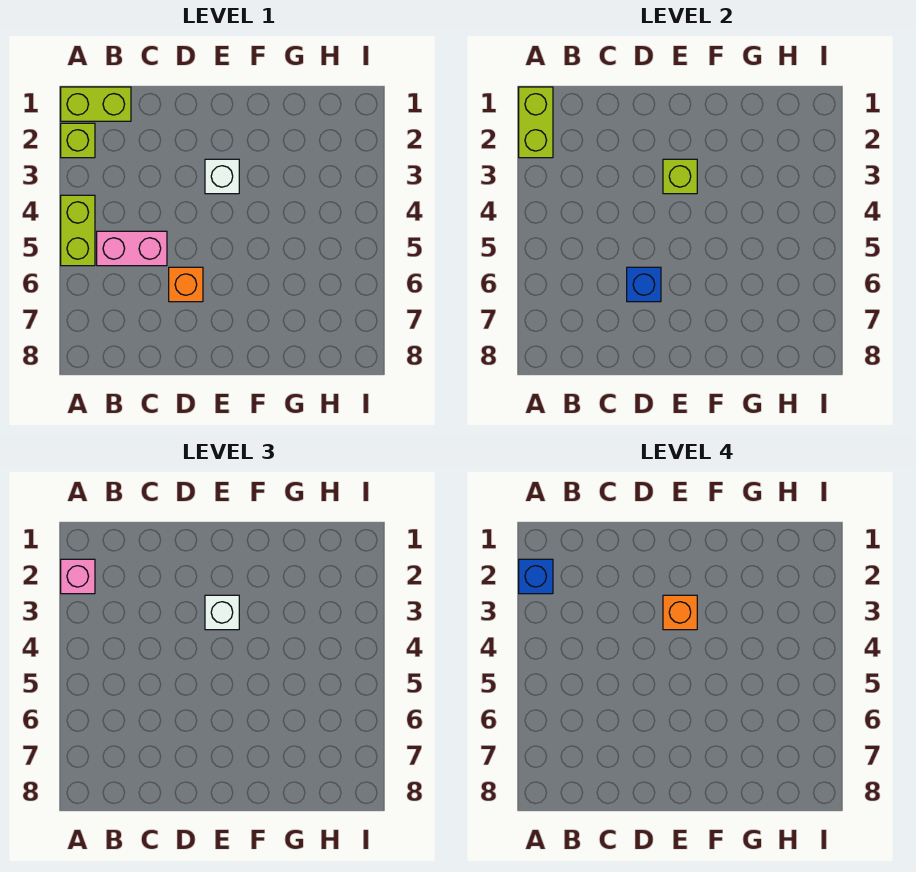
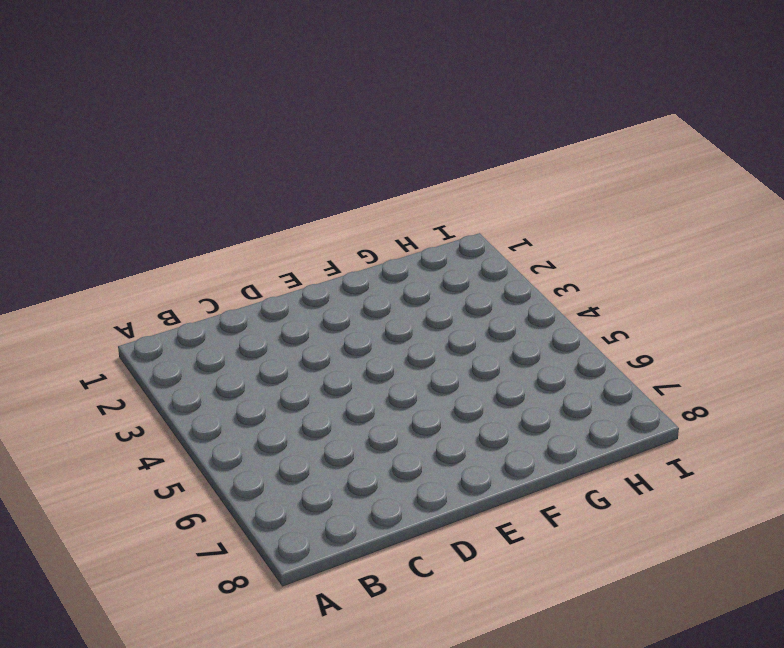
none -> lime brick A1:B1 level 1
none -> lime brick A2 level 1
none -> lime brick A4:A5 level 1

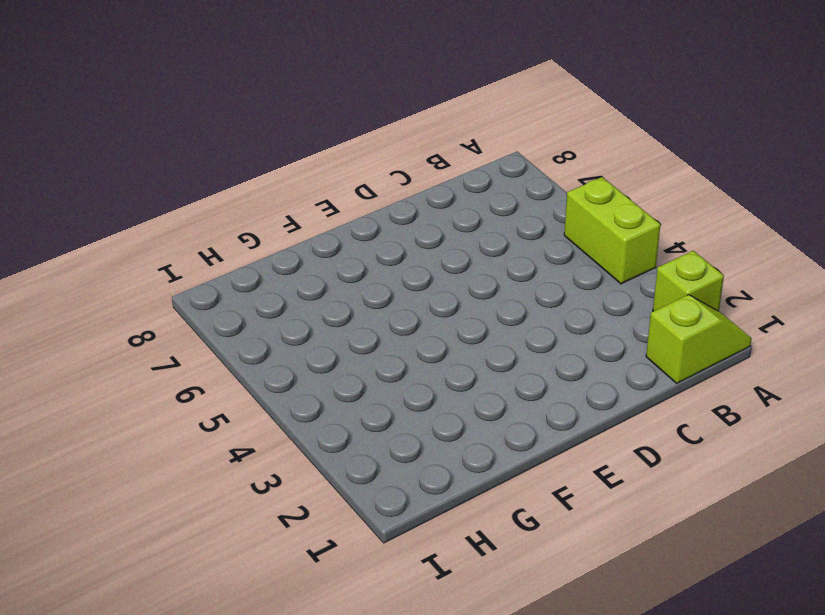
lime slope A1:B1 level 1 top B -> lime brick A1:B1 level 1
none -> pink brick B5:C5 level 1
none -> orange brick D6 level 1
none -> white brick E3 level 1

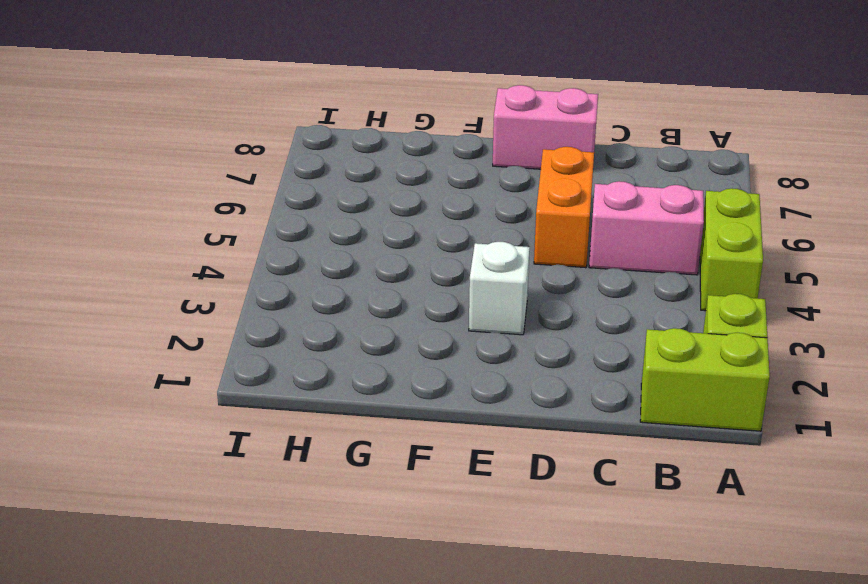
orange brick D5:D6 level 1 -> orange brick D6 level 1
pink brick D8:E8 level 1 -> none
none -> lime brick A1:A2 level 2
none -> blue brick D6 level 2
none -> lime brick E3 level 2

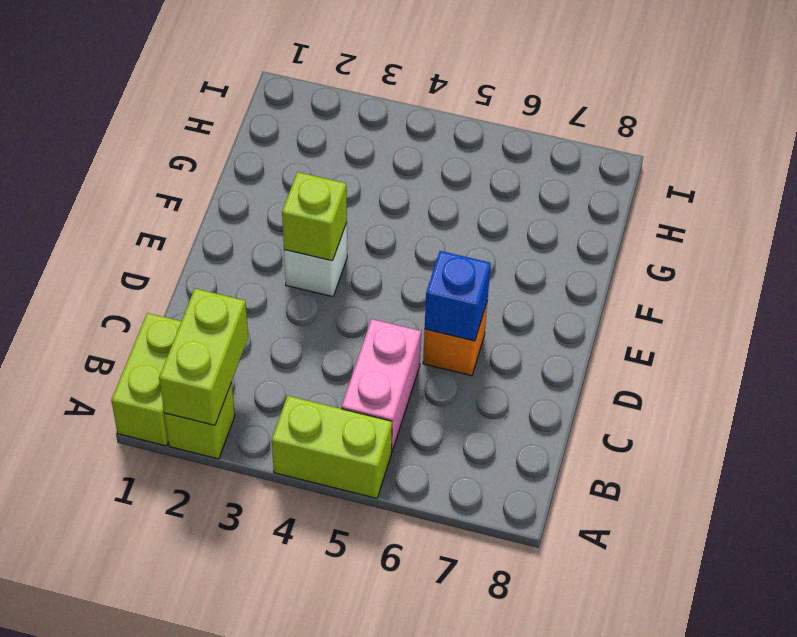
lime brick A2:B2 level 2 -> lime brick A1:A2 level 2
none -> pink brick A2 level 3
none -> white brick E3 level 3
none -> blue brick A2 level 4

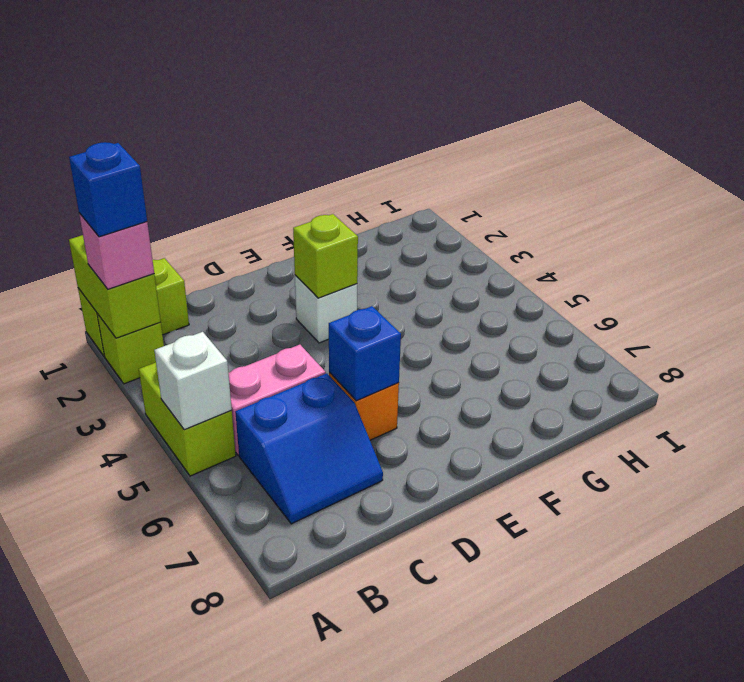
white brick A5 level 2 -> white brick E3 level 3
blue slope B6:C7 level 1 top 6 -> none
none -> orange brick E3 level 4

